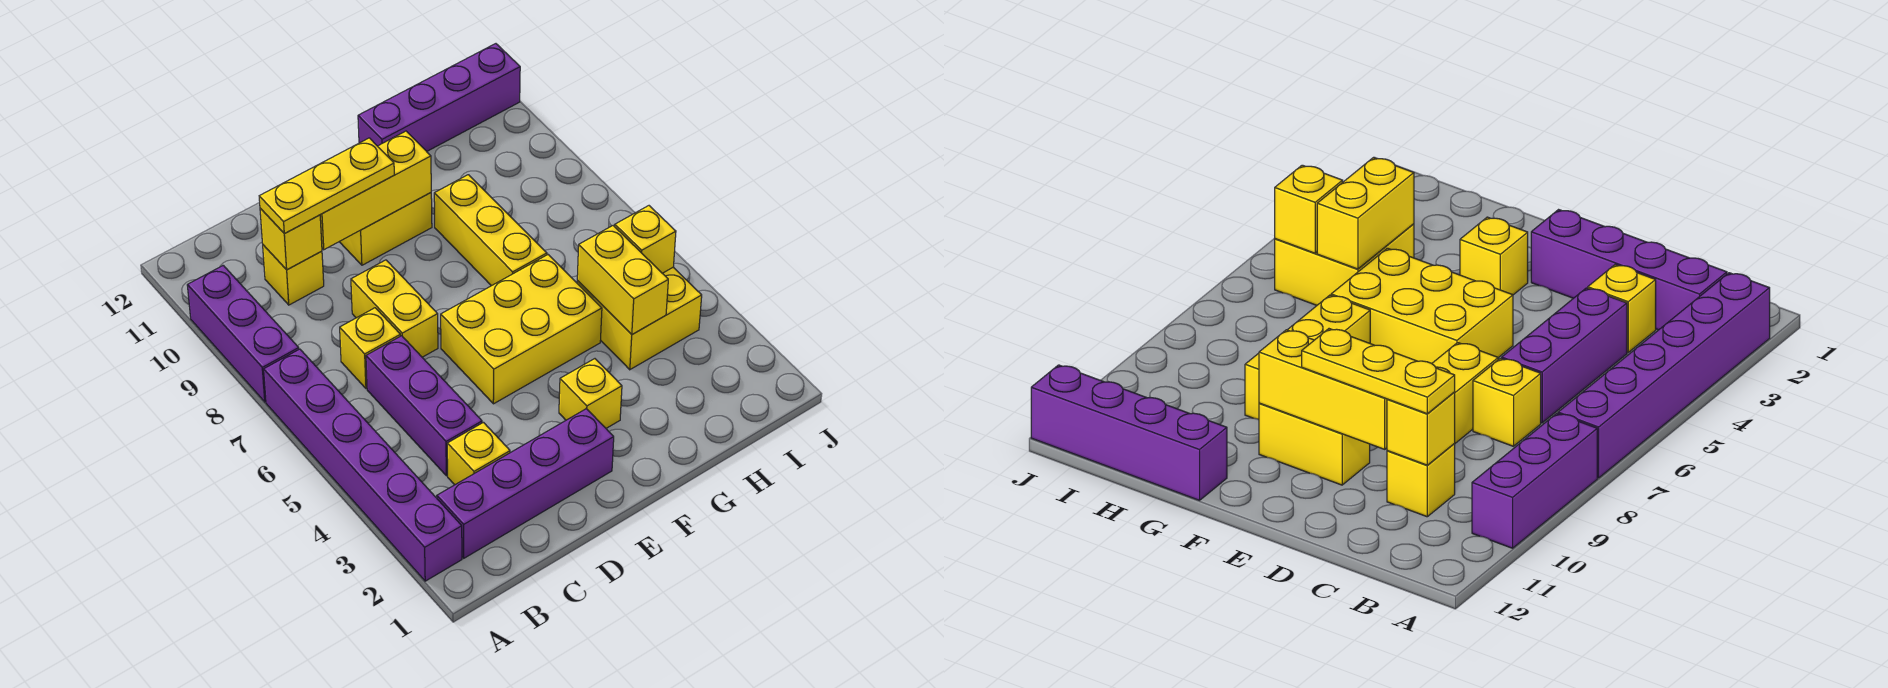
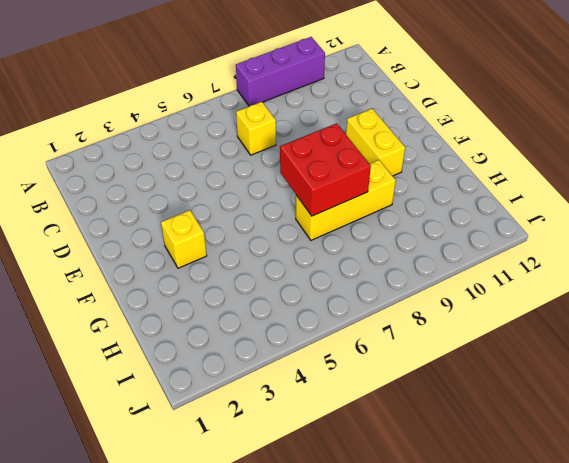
red brick F7:G8 level 2 -> none
none -> purple brick A2:A7 level 1
none -> purple brick B2:E2 level 1
none -> yellow brick C3 level 1

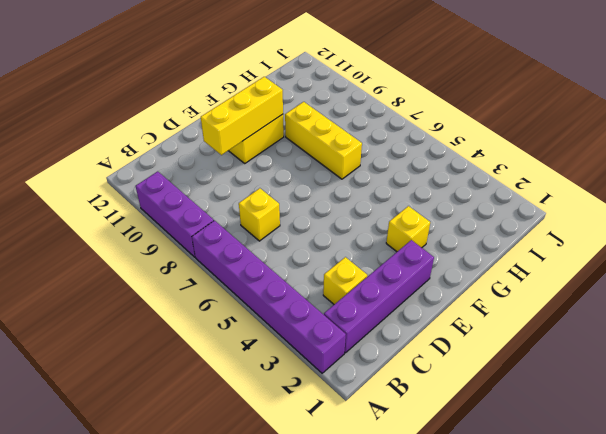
none -> purple brick C4:C6 level 1
none -> yellow brick C10 level 1
none -> yellow brick D7:D8 level 1

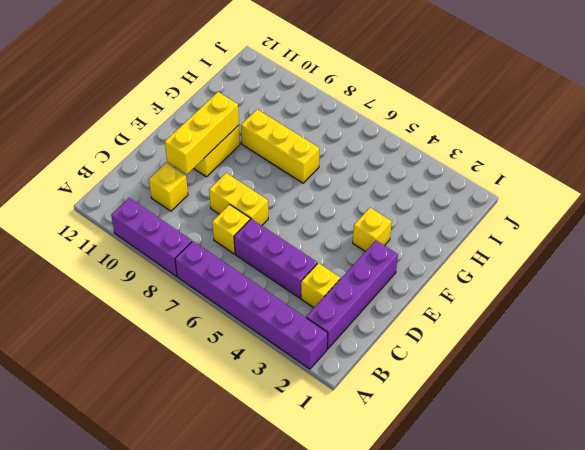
none -> yellow brick E5:G6 level 1
none -> purple brick G12:J12 level 1
none -> yellow brick H4:I5 level 1

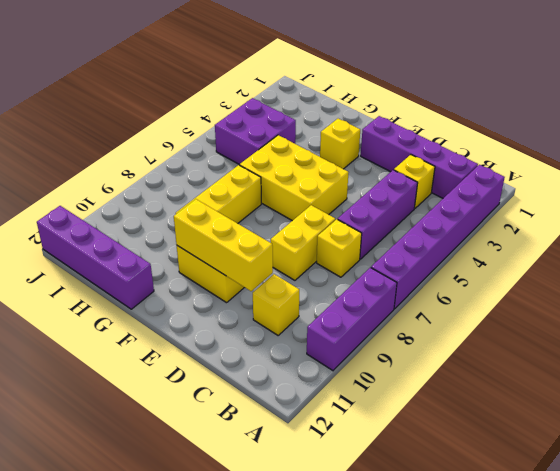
purple brick H4:I5 level 1 -> yellow brick H4:I5 level 1
none -> yellow brick C10 level 2
none -> yellow brick H4:H5 level 2
none -> yellow brick I5 level 2

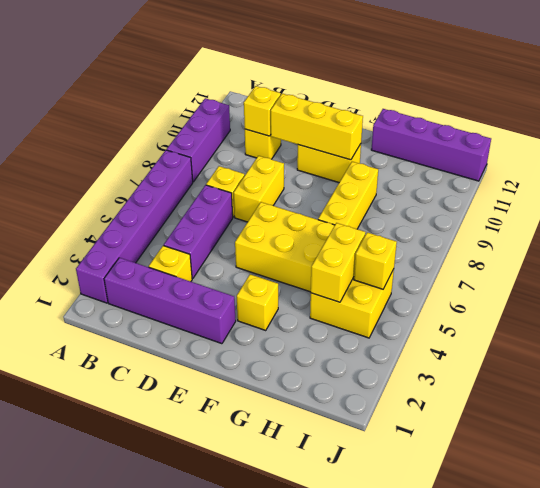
none -> yellow plate C10:E10 level 3

